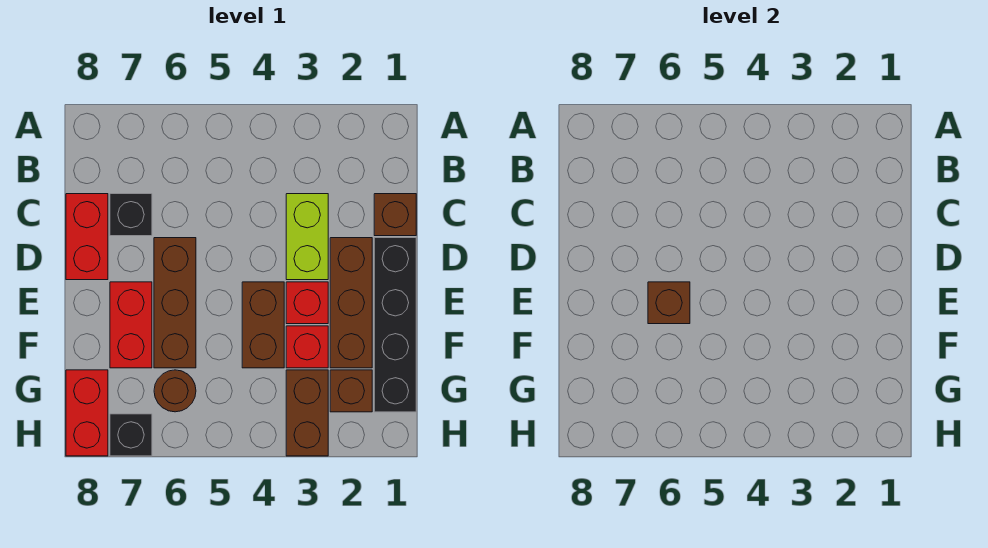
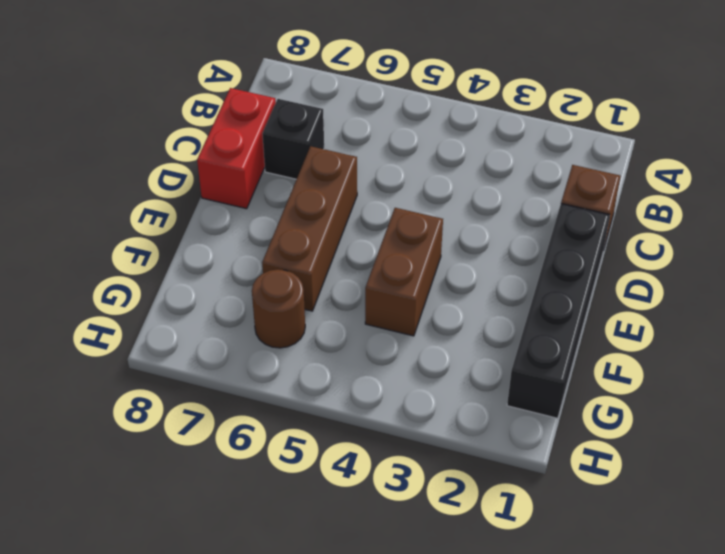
none -> lime brick C3:D3 level 1
none -> brown brick D2:F2 level 1
none -> red brick E3 level 1

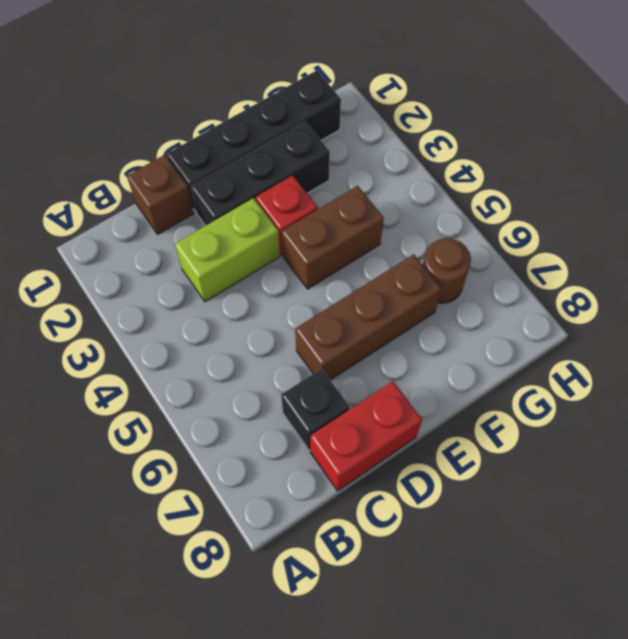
black brick D2:F2 level 1 -> brown brick D2:F2 level 1
none -> red brick E7:F7 level 1
none -> red brick F3 level 1
none -> brown brick G2 level 1

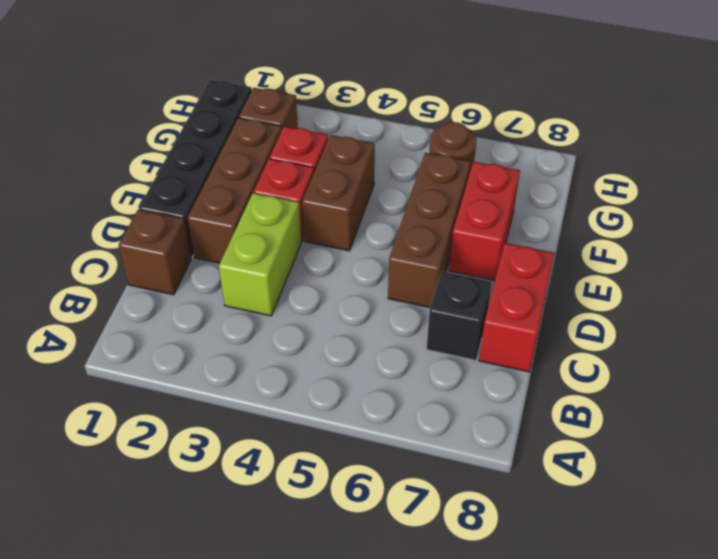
none -> brown brick G3:H3 level 1
none -> red brick G8:H8 level 1
none -> black brick H7 level 1

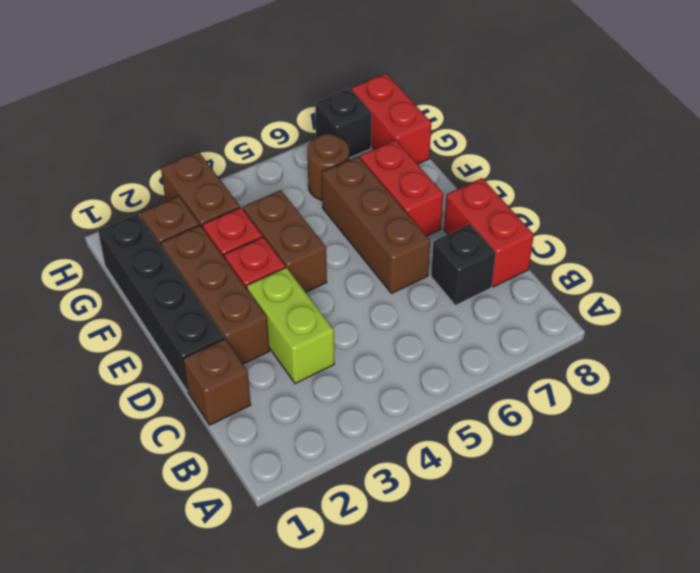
none -> brown brick E6 level 2

